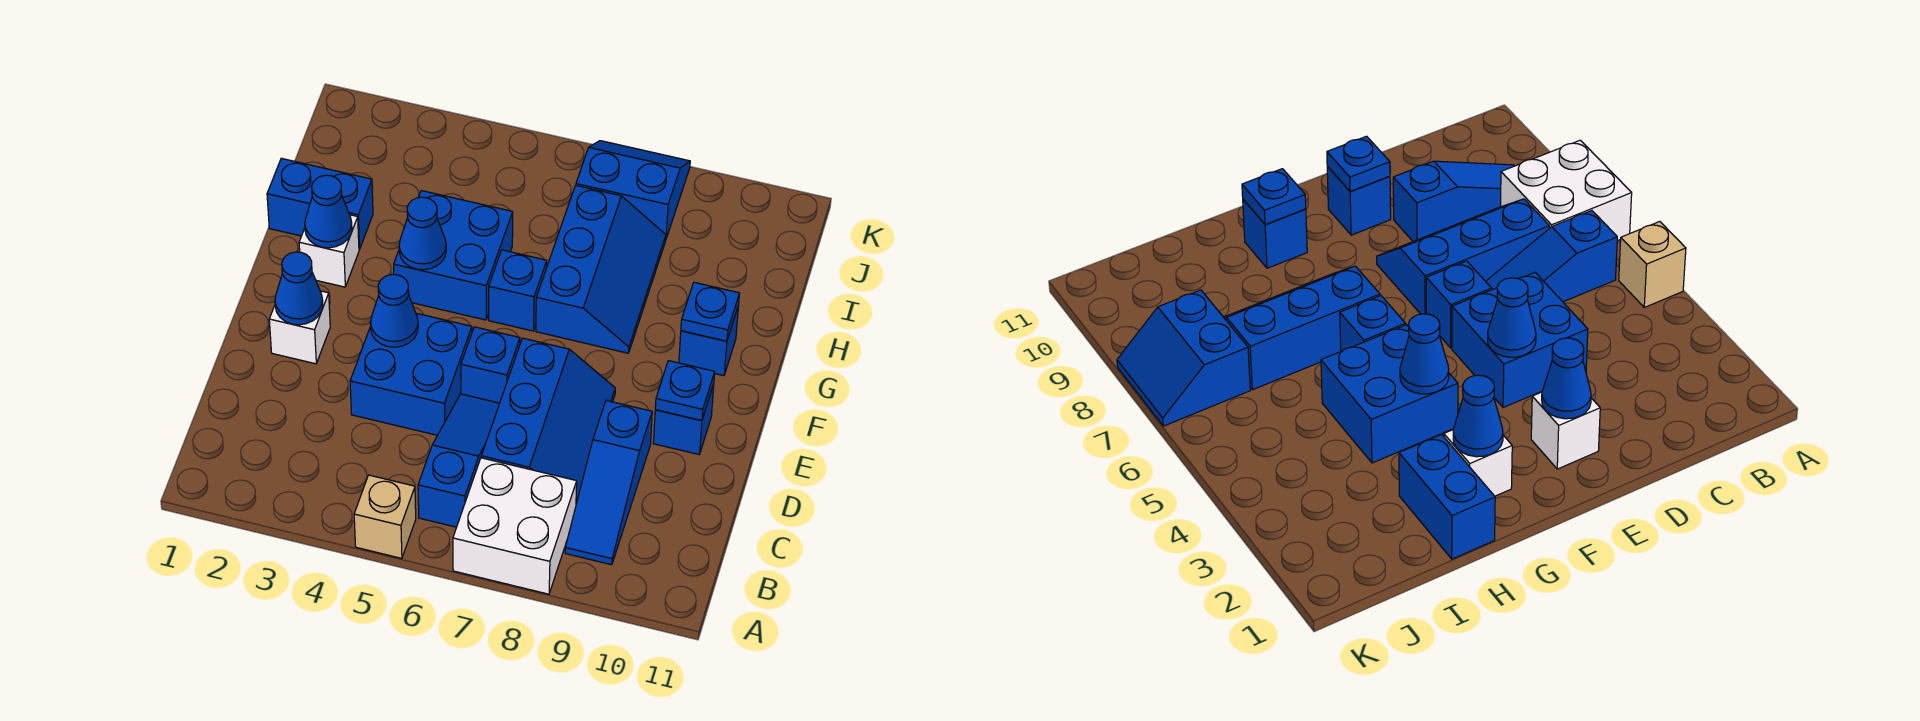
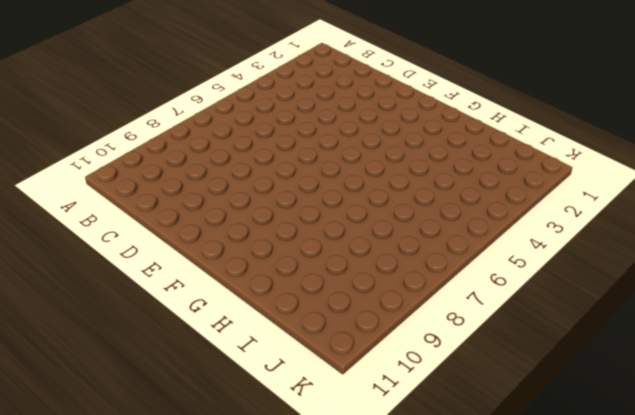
none -> tan brick A5 level 1
none -> white brick A7:B8 level 1
none -> blue slope B6:D6 level 1 top B

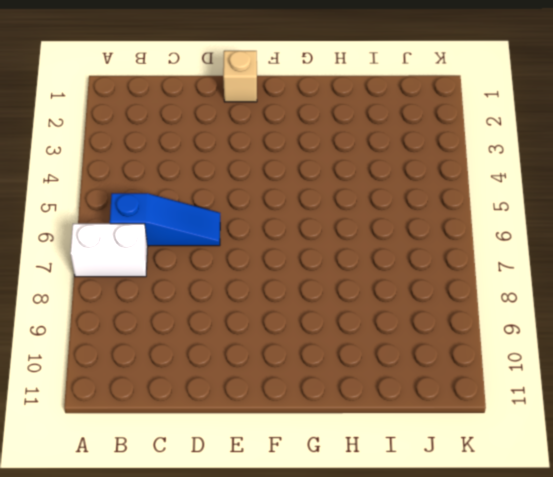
white brick A7:B7 level 1 -> white brick A7:B8 level 1
tan brick E1 level 1 -> tan brick A5 level 1
none -> blue slope B9:D9 level 1 top D
none -> blue slope C7:E8 level 1 top 7
none -> blue brick D4:E5 level 1

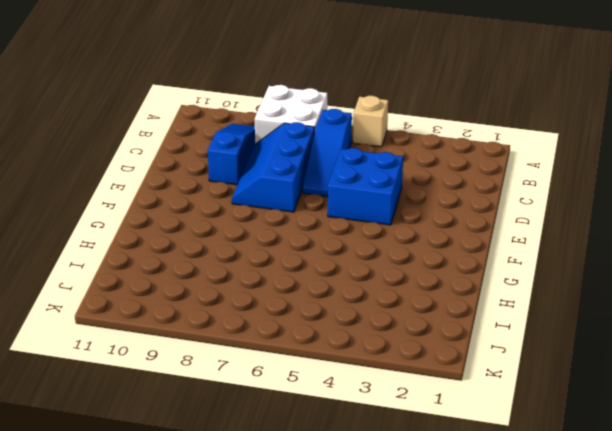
none -> white brick E2 level 1
none -> blue brick E6 level 1
none -> blue brick E10 level 1

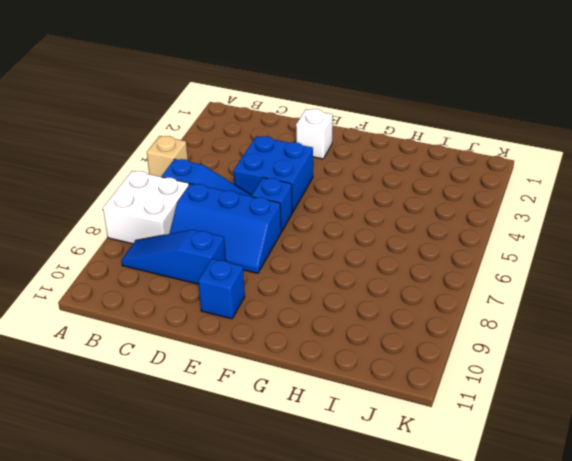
none -> white brick G2 level 1
none -> blue brick G4:H5 level 1
none -> blue brick G6 level 1

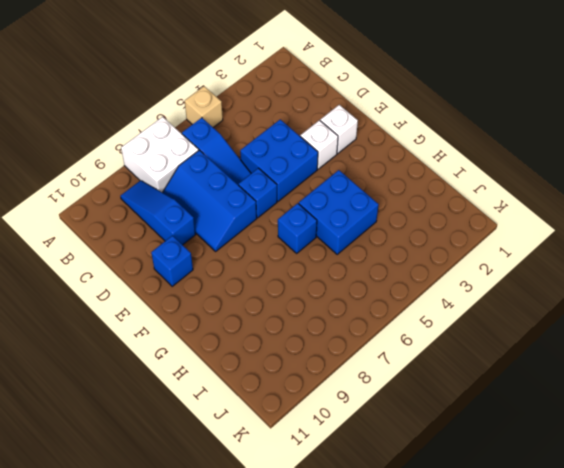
white brick E3 level 1 -> white brick G2 level 1
none -> blue slope G7:I8 level 1 top 7
none -> blue brick G10 level 1
none -> blue brick H1:H2 level 1

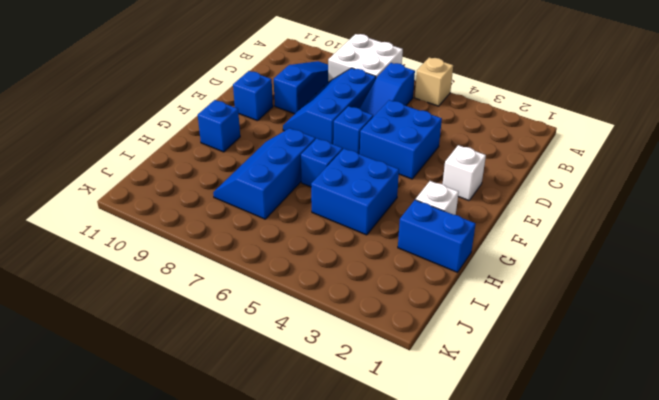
none -> blue slope J7:K8 level 1 top J
none -> blue cone E2 level 2
none -> blue cone E4 level 2

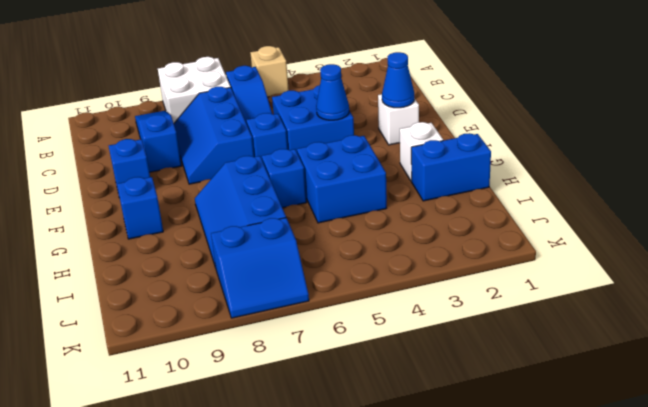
none -> blue plate E10 level 2
none -> blue cone G2 level 2
none -> blue cone G4 level 2

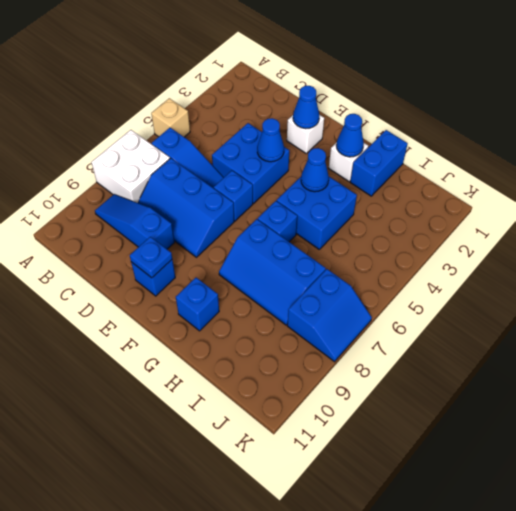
none -> blue plate G10 level 2

